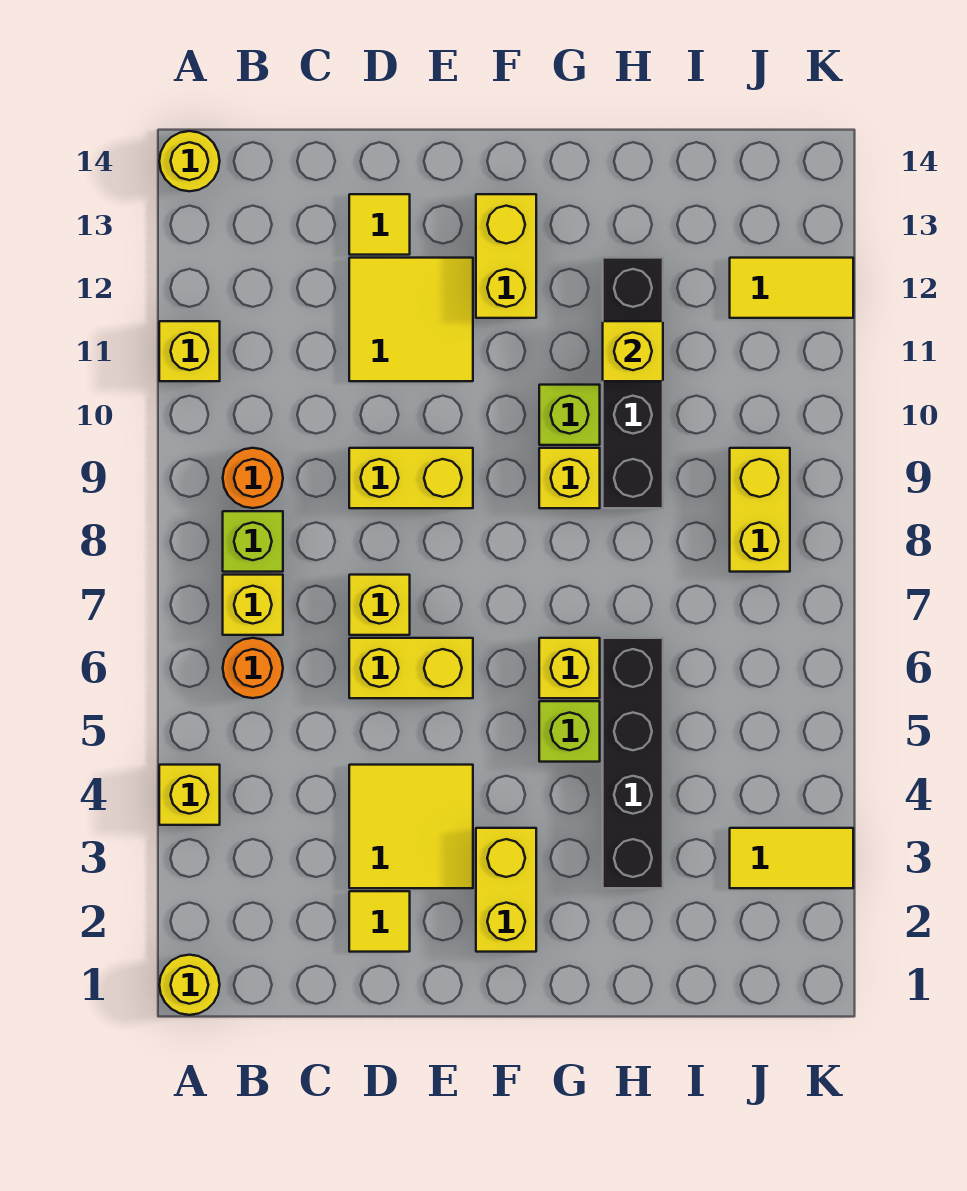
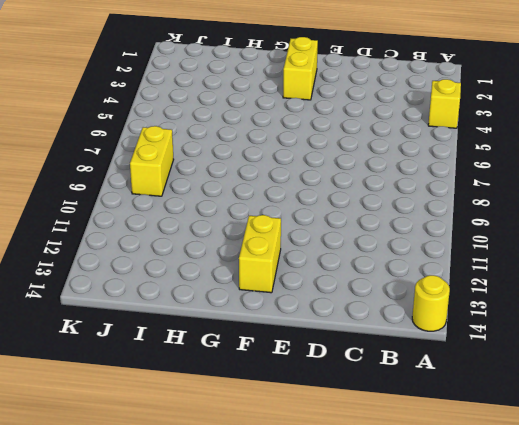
none -> yellow round brick A1 level 1
none -> yellow brick A11 level 1
none -> orange round brick B6 level 1

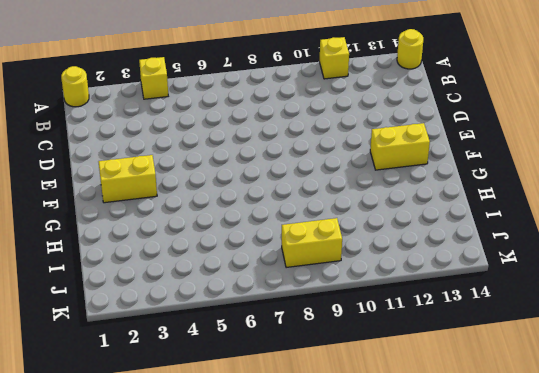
none -> orange round brick B6 level 1
none -> yellow brick B7 level 1
none -> lime brick B8 level 1

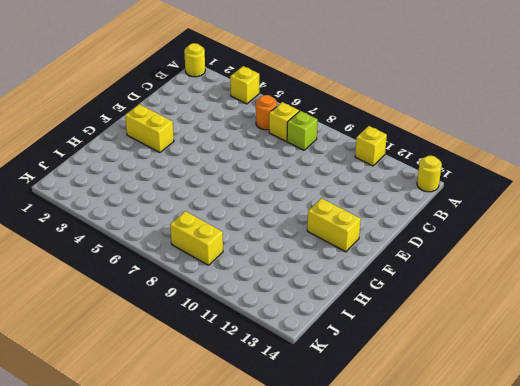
none -> orange round brick B9 level 1
none -> yellow tile D2 level 1
none -> yellow tile D3:E4 level 1

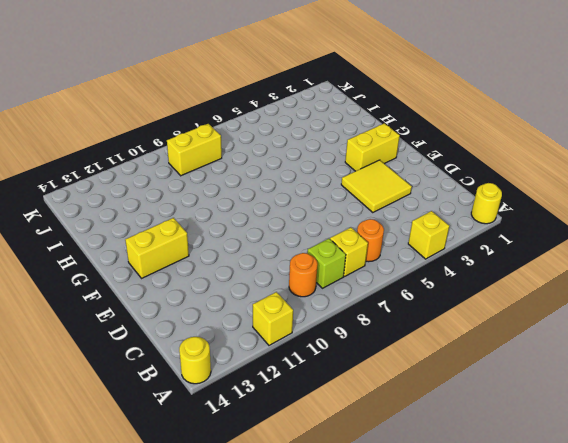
none -> yellow tile D2 level 1
none -> yellow brick D6:E6 level 1
none -> yellow brick D7 level 1

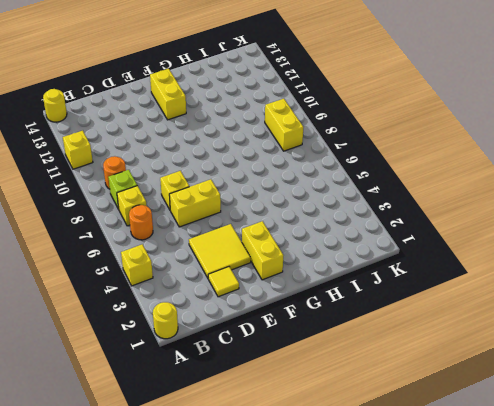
none -> yellow brick D9:E9 level 1
none -> yellow tile D11:E12 level 1
none -> yellow tile D13 level 1

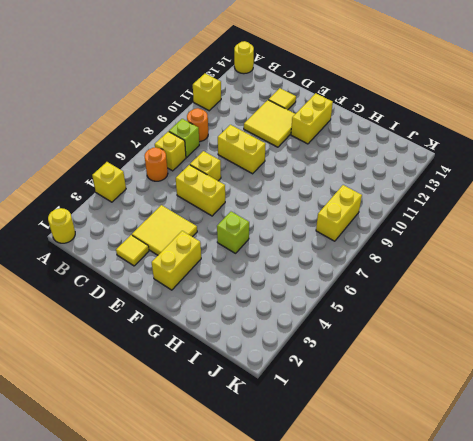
none -> yellow brick G6 level 1
none -> yellow brick G9 level 1
none -> lime brick G10 level 1

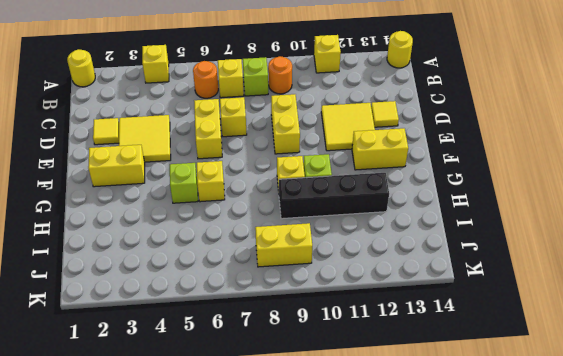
none -> black brick H3:H6 level 1
none -> yellow tile J3:K3 level 1
none -> yellow tile J12:K12 level 1

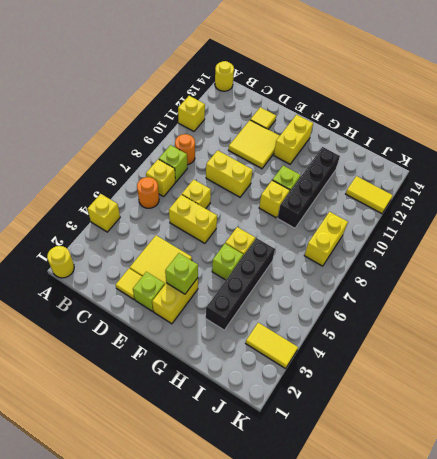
lime brick E2 level 1 -> none
lime brick F3 level 2 -> none
none -> yellow brick H11 level 2

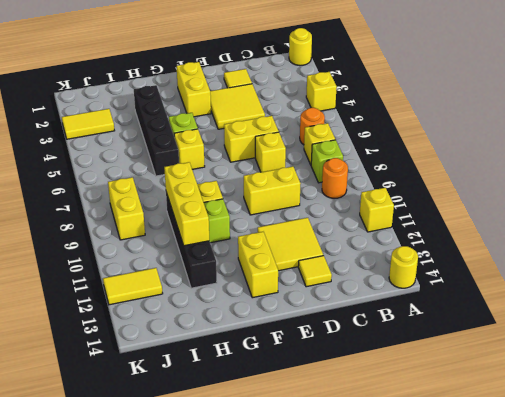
yellow brick H9:H11 level 2 -> yellow brick H11 level 2

